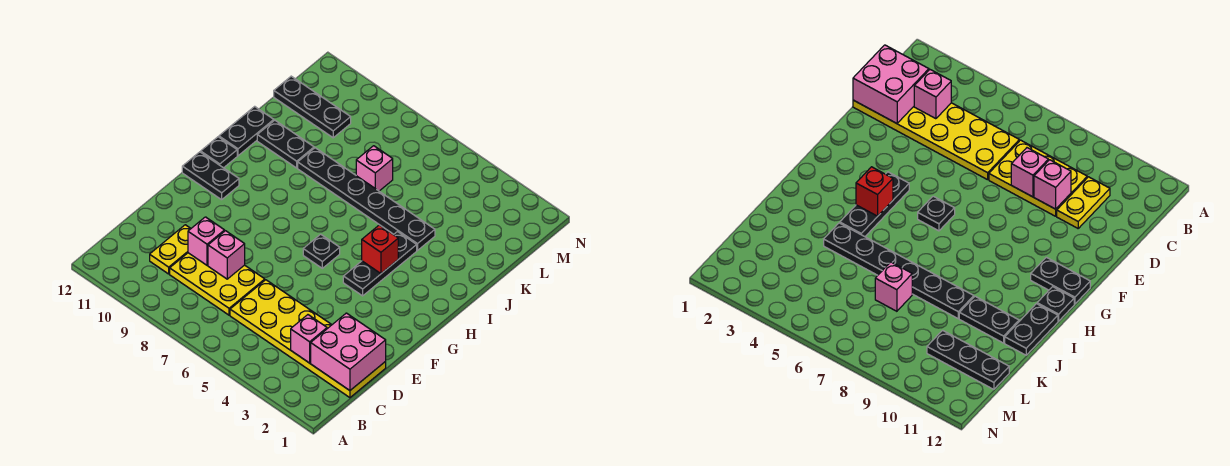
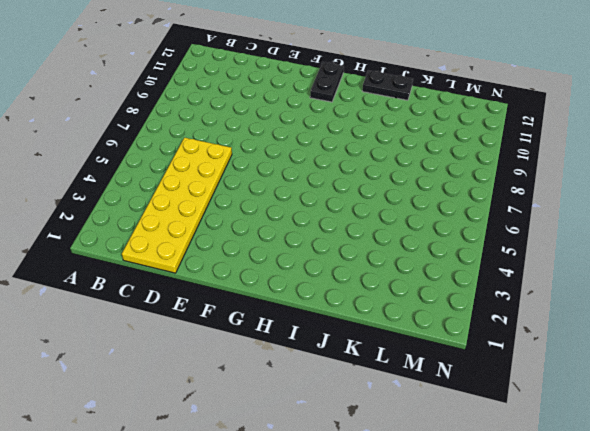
none -> yellow plate C7:D9 level 1
none -> yellow plate C10:D10 level 1
none -> black plate G4:I4 level 1

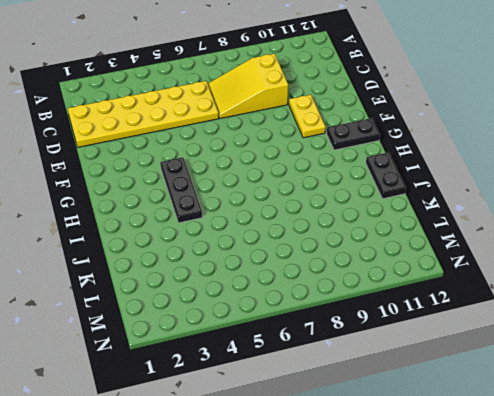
yellow slope C7:D9 level 1 top 9 -> yellow plate C7:D9 level 1
yellow plate E10:F10 level 1 -> yellow plate C10:D10 level 1
none -> black plate G6 level 1
none -> black plate H12 level 1
none -> black plate J4:J9 level 1

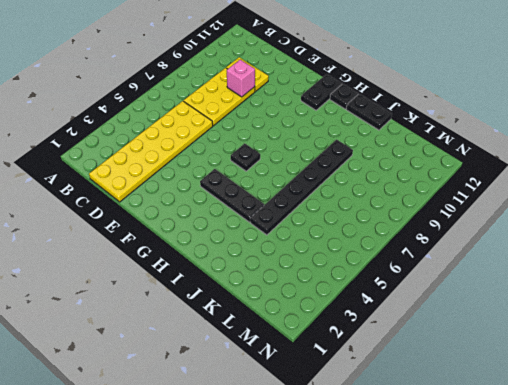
none -> black plate J10:J11 level 1
none -> pink brick K7 level 1
none -> black plate L10:L12 level 1

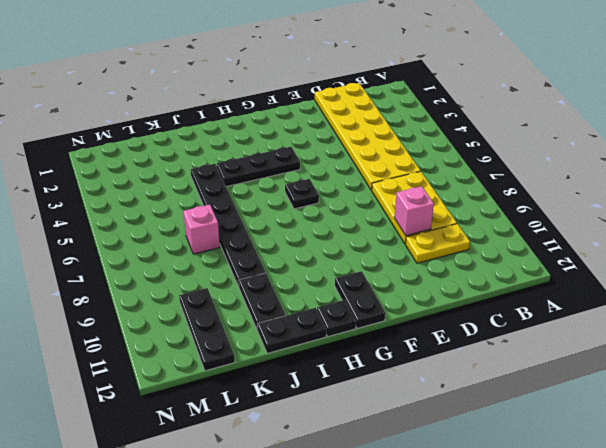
none -> pink brick C1:D2 level 2
none -> pink brick C3 level 2
none -> pink brick D8 level 2

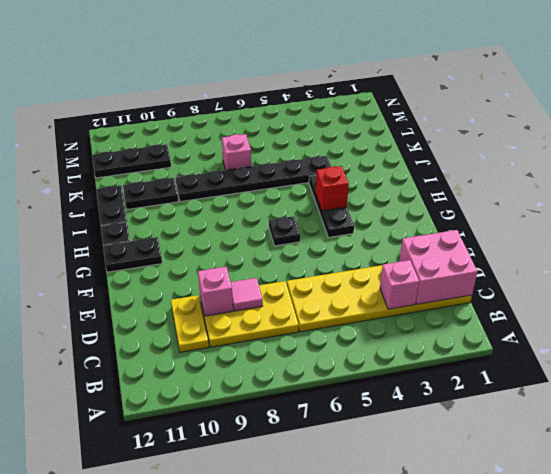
pink tile D8 level 2 -> pink brick D8 level 2

